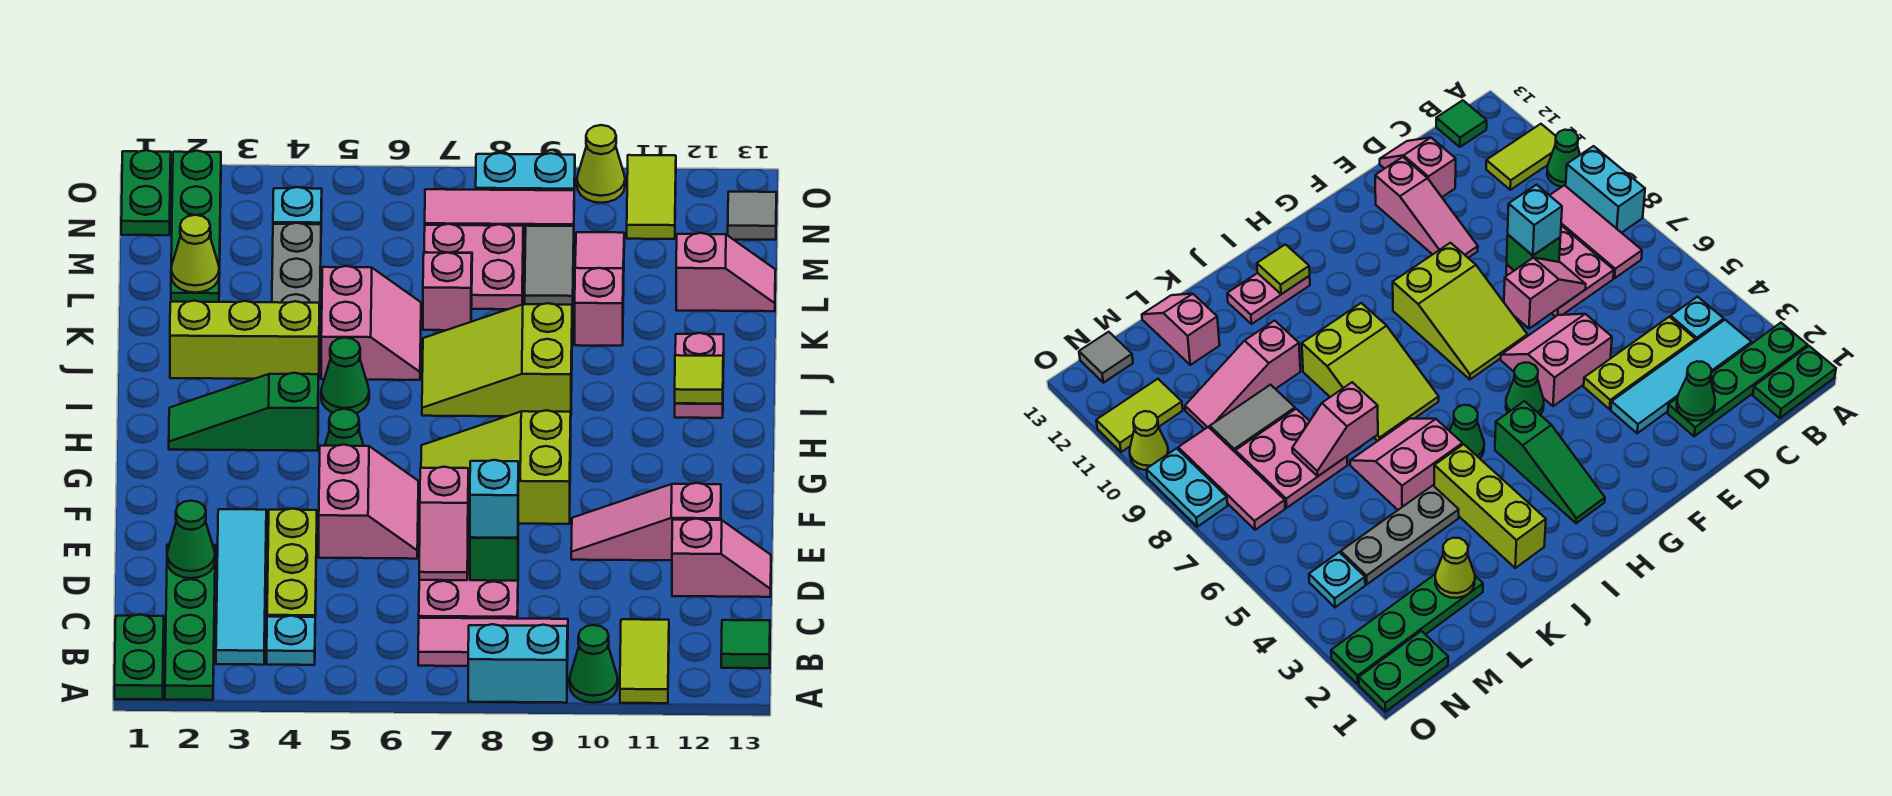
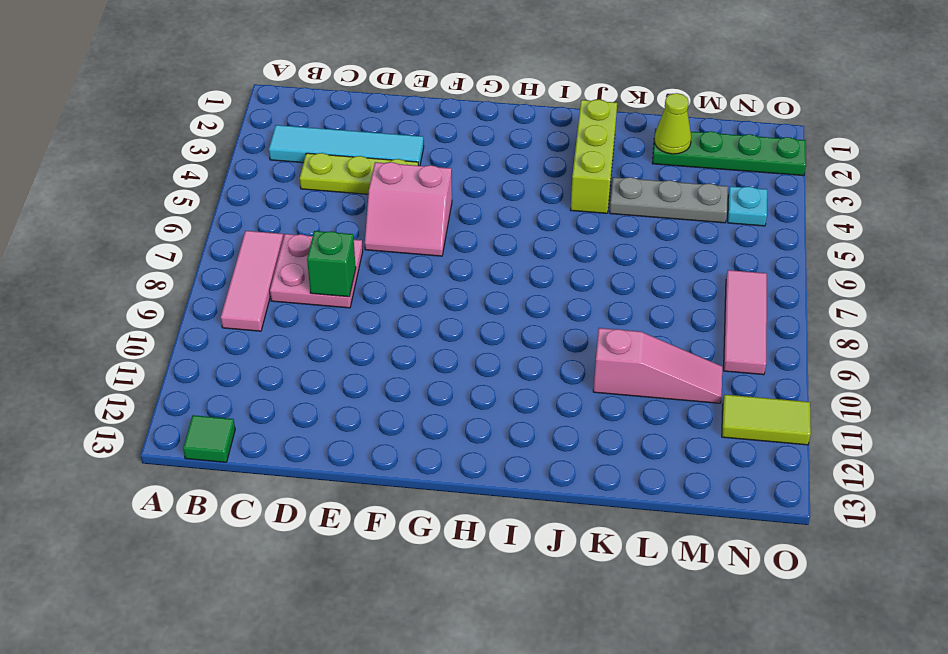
none -> green plate A1:B1 level 1
none -> green plate A2:D2 level 1
none -> cyan brick A8:A9 level 1
none -> green cone A10 level 1

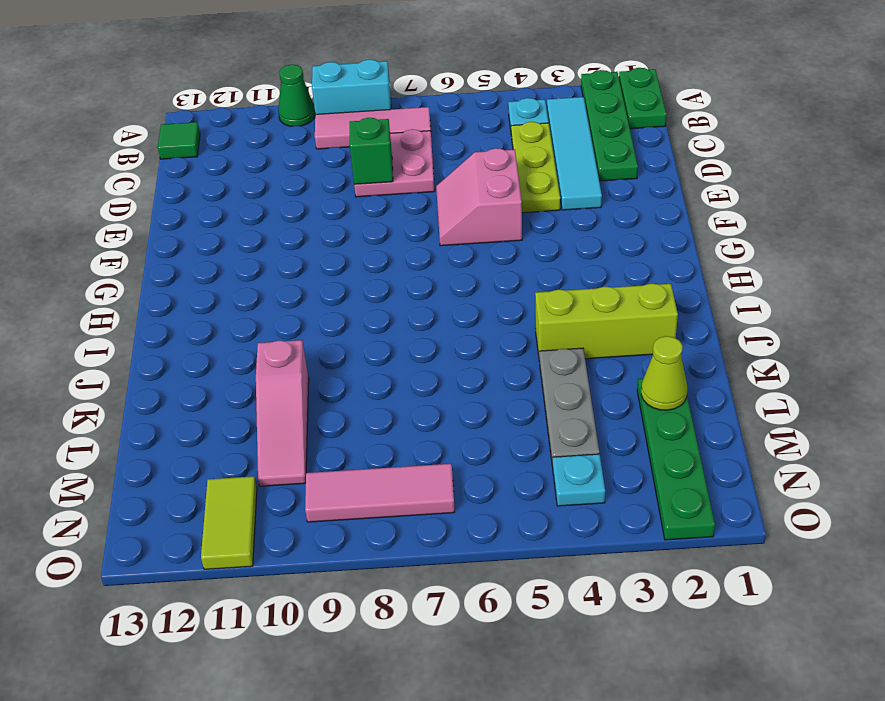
none -> lime tile A11:B11 level 1
none -> pink slope D12:D13 level 1 top 12
none -> pink slope E10:E12 level 1 top 12
none -> lime slope F7:G9 level 1 top 9

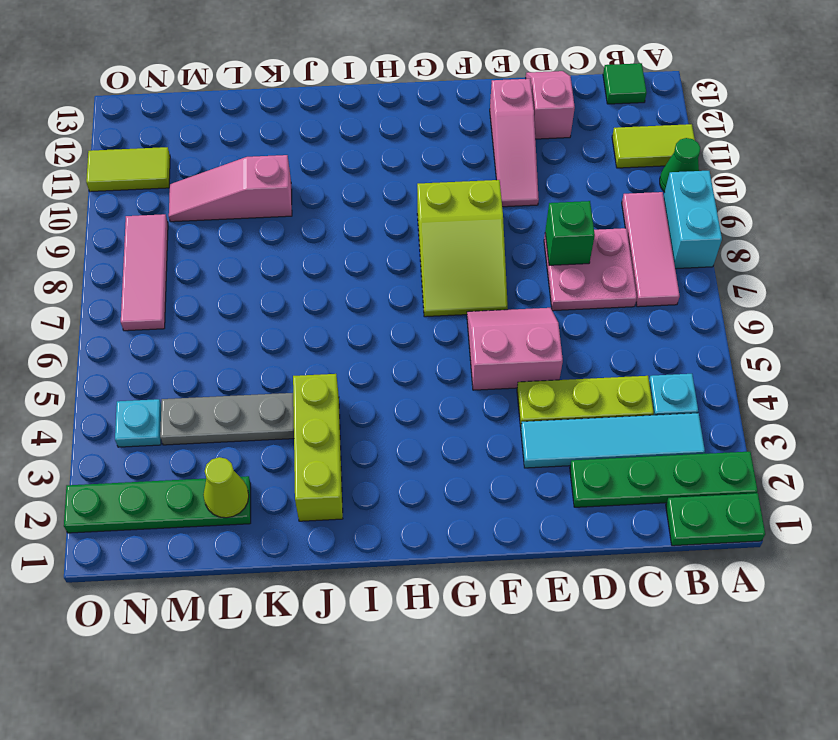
none -> green cone G5 level 1
none -> green slope H2:H4 level 1 top 4
none -> green cone I5 level 1
none -> lime slope I7:J9 level 1 top 9

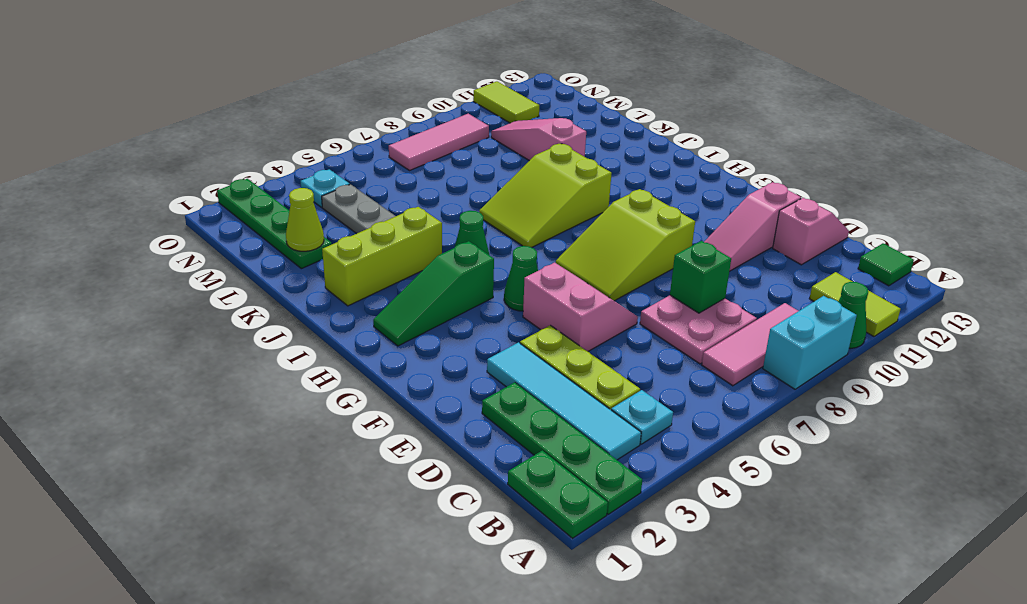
none -> pink plate I12:J12 level 1
none -> pink slope J5:K6 level 1 top 5
none -> pink plate L7:M8 level 1
none -> grey tile L9:M9 level 1

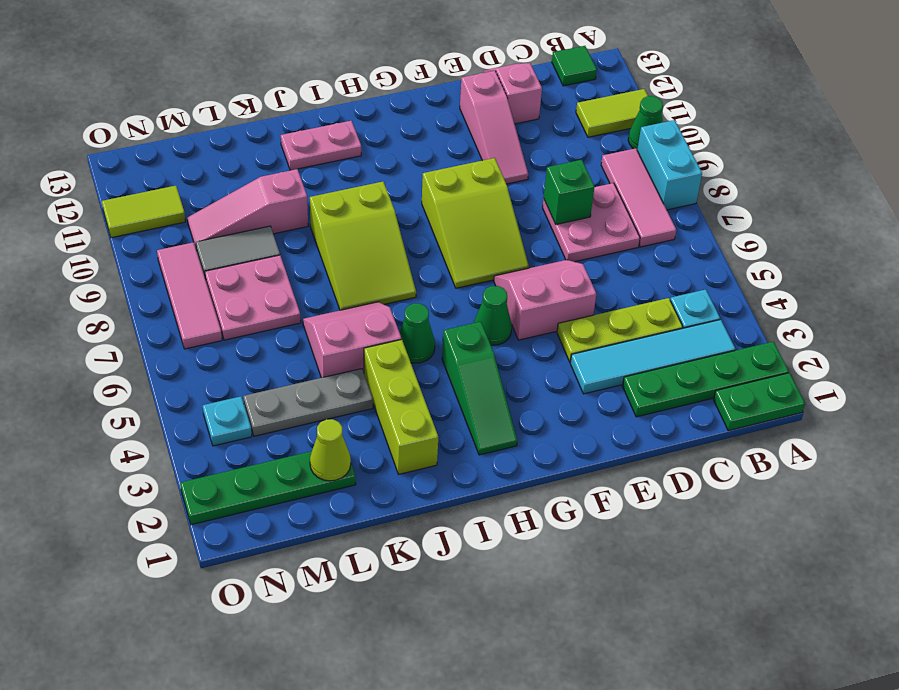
none -> pink slope L12:L13 level 1 top 12
none -> green plate N1:O1 level 1
none -> grey tile N13 level 1
none -> cyan plate O8:O9 level 1

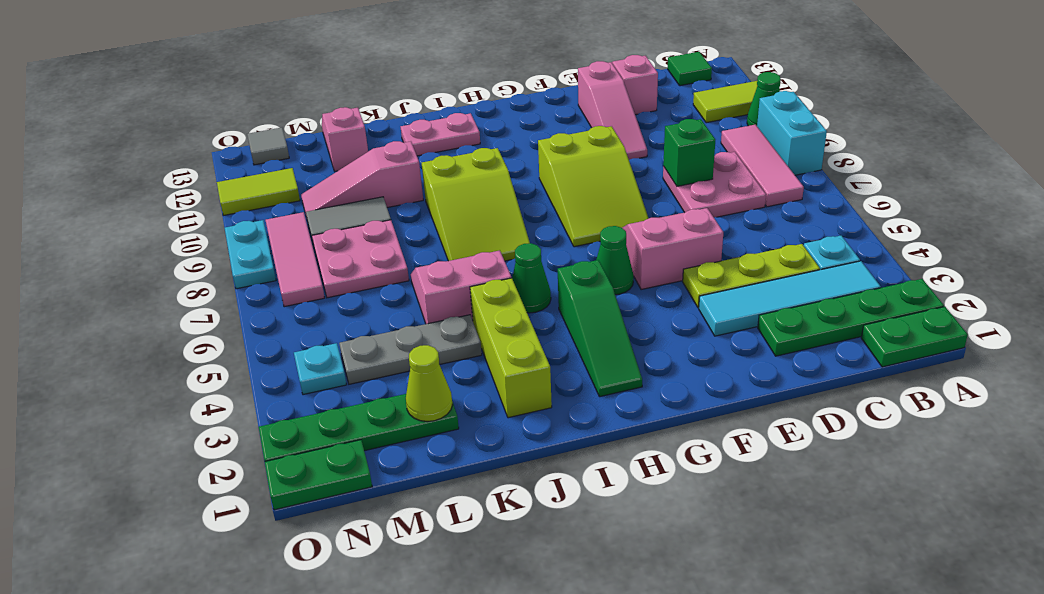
none -> lime cone O10 level 1
none -> green cone D2 level 2
none -> pink slope D7:E7 level 2 top E
none -> lime tile I12 level 2

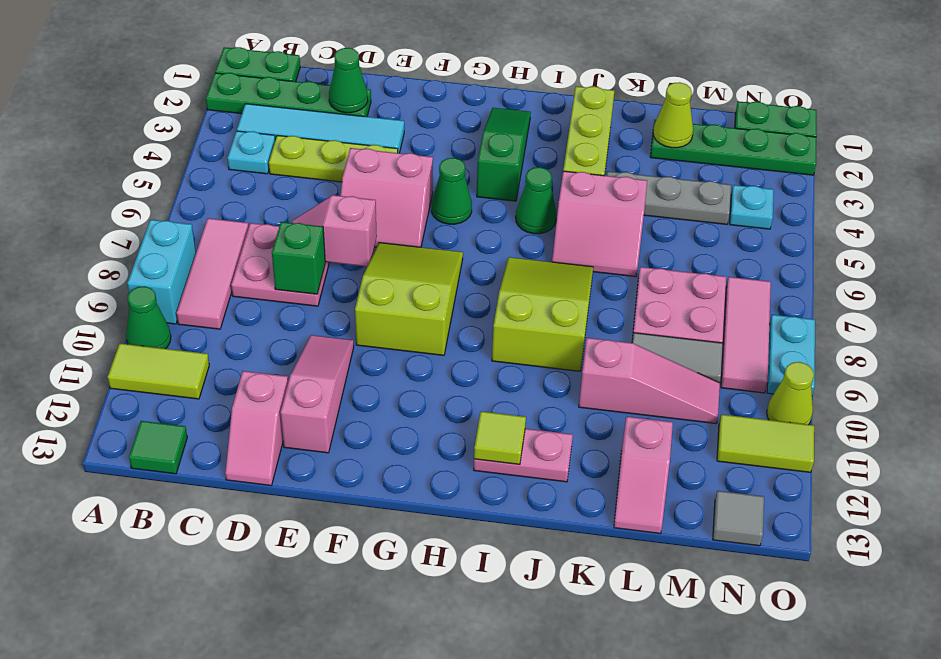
none -> pink slope K7:L7 level 2 top K
none -> cyan brick D8 level 3

